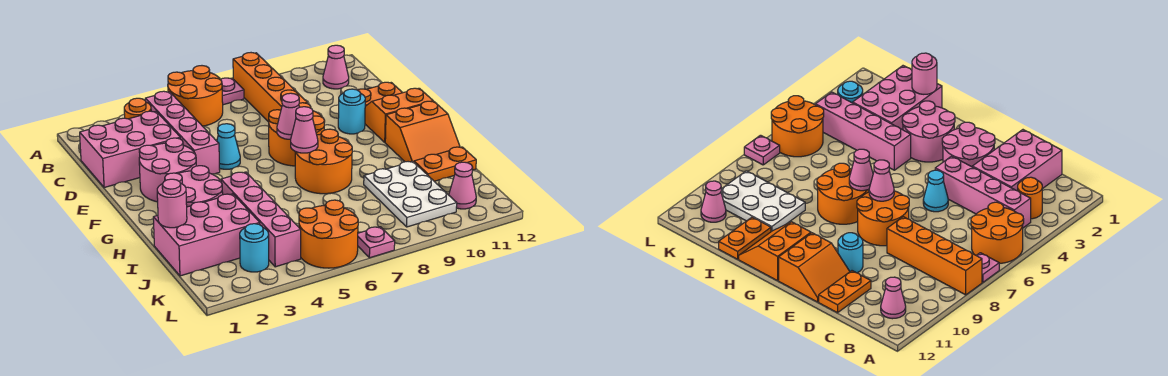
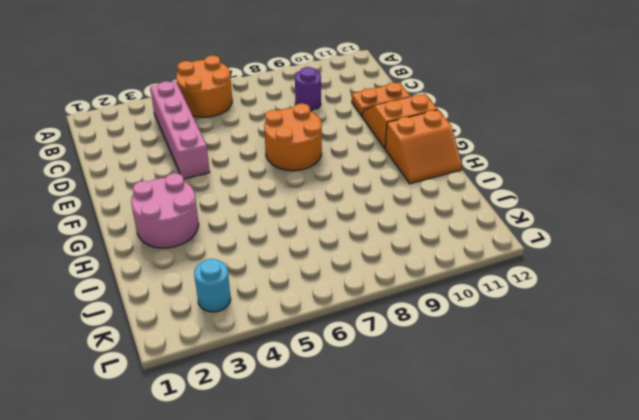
purple round brick C9 level 1 -> none
none -> pink plate A7 level 1
none -> orange brick A8:D8 level 1
none -> orange round brick B3 level 1

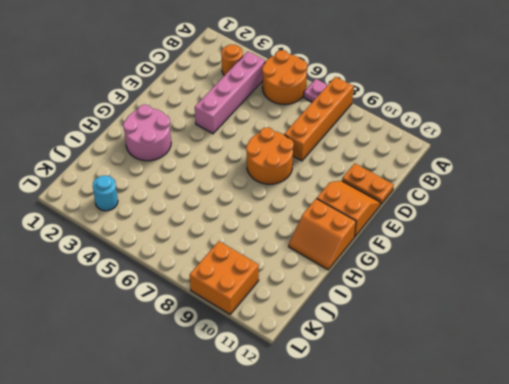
orange brick K9:L10 level 1 -> white plate I9:K10 level 1
none -> pink cone B11 level 1
none -> pink brick C1:D3 level 1
none -> pink round brick E2:F3 level 1

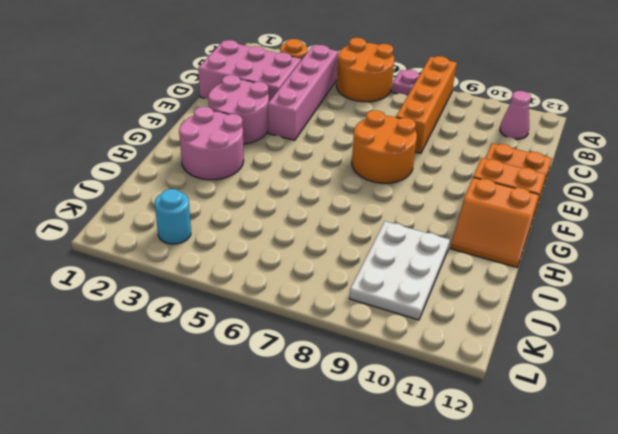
none -> cyan cone E5 level 1
none -> cyan round brick E10 level 1
none -> orange round brick G7:H8 level 1

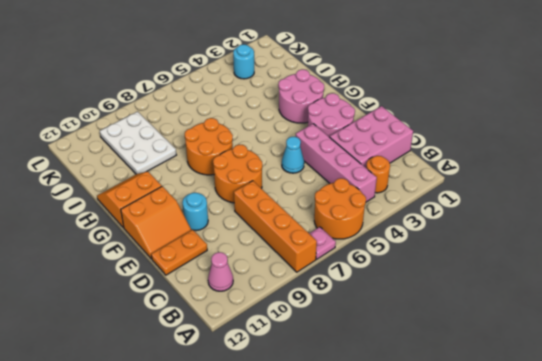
none -> pink brick H4:K4 level 1
none -> pink brick I1:J3 level 1
none -> orange plate I11:I12 level 1

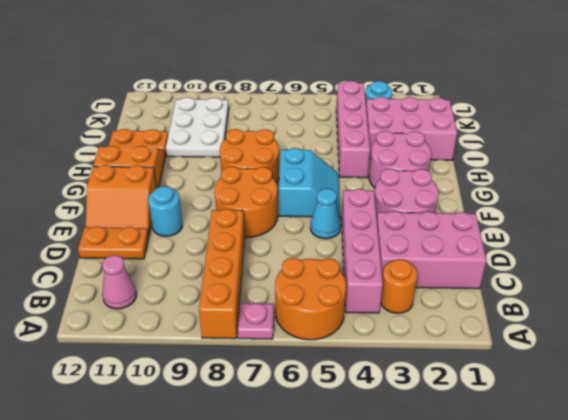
cyan slope F5:G6 level 1 top 6 -> none
none -> orange round brick K5:L6 level 1
none -> pink cone K11 level 1
none -> pink plate L7 level 1

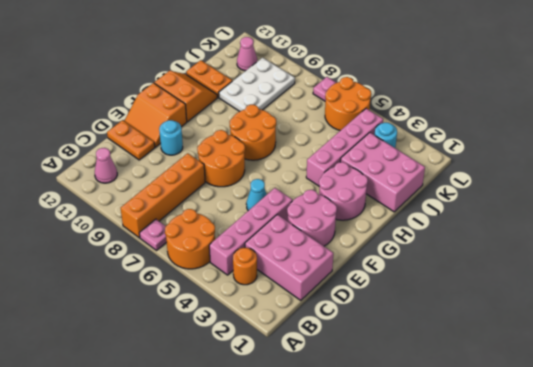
none -> pink cone F7 level 2
none -> pink cone G7 level 2
none -> pink round brick I1 level 2

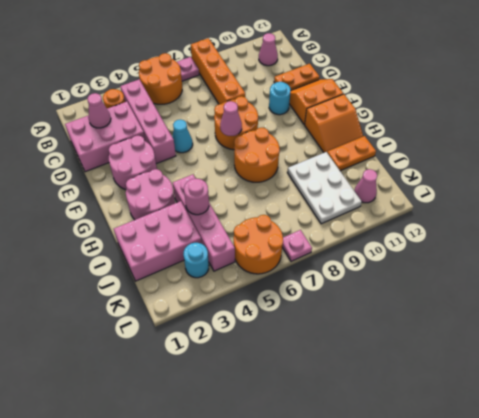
pink cone C2 level 2 -> pink cone G7 level 2
pink round brick I4 level 2 -> pink round brick I1 level 2

